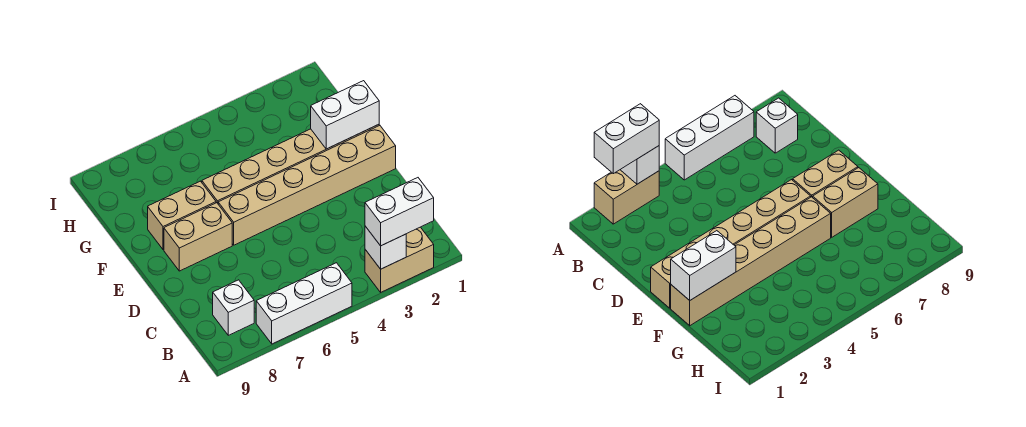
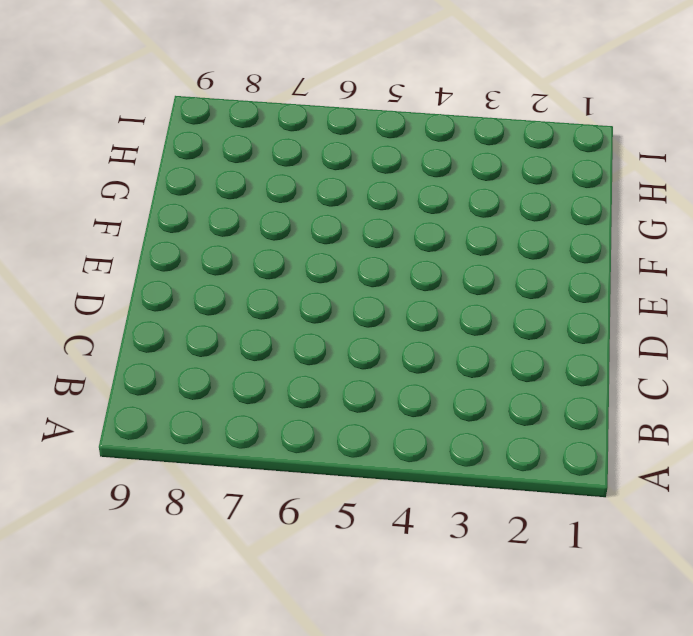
none -> tan brick A2:A3 level 1
none -> white brick A5:A7 level 1

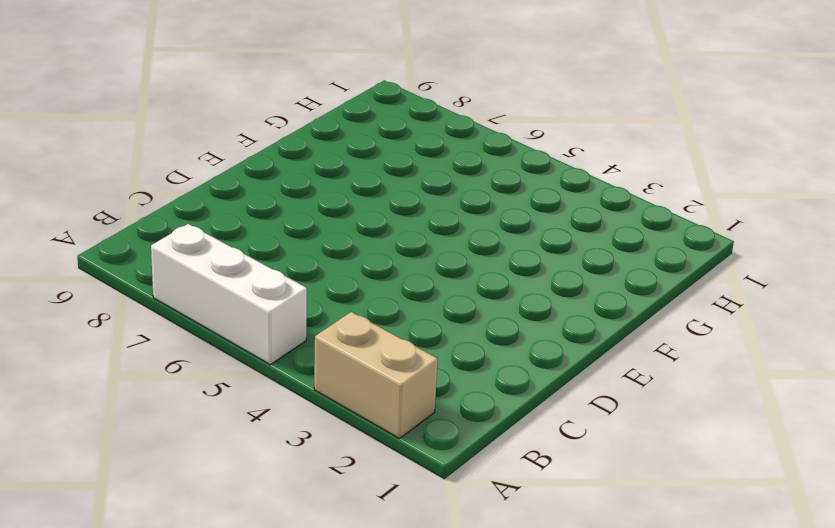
none -> white brick B8 level 1
none -> tan brick E1:E6 level 1

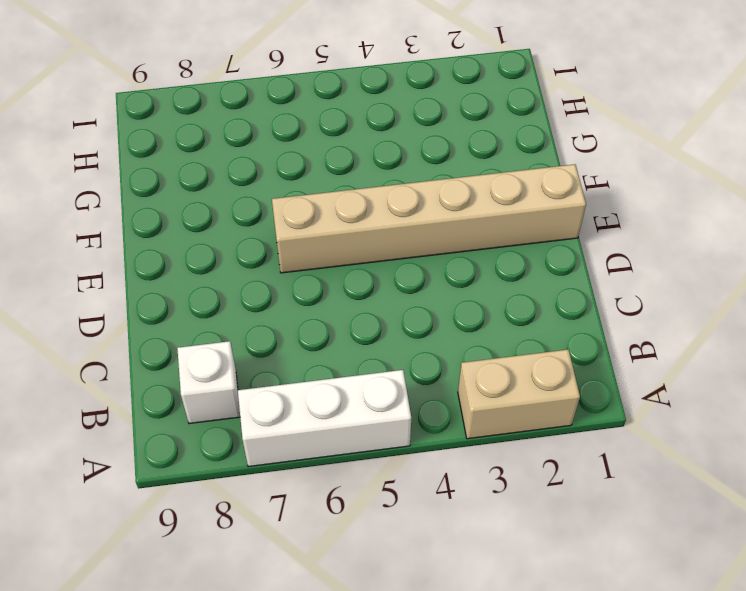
none -> tan brick E7:E8 level 1
none -> tan brick F1:F6 level 1

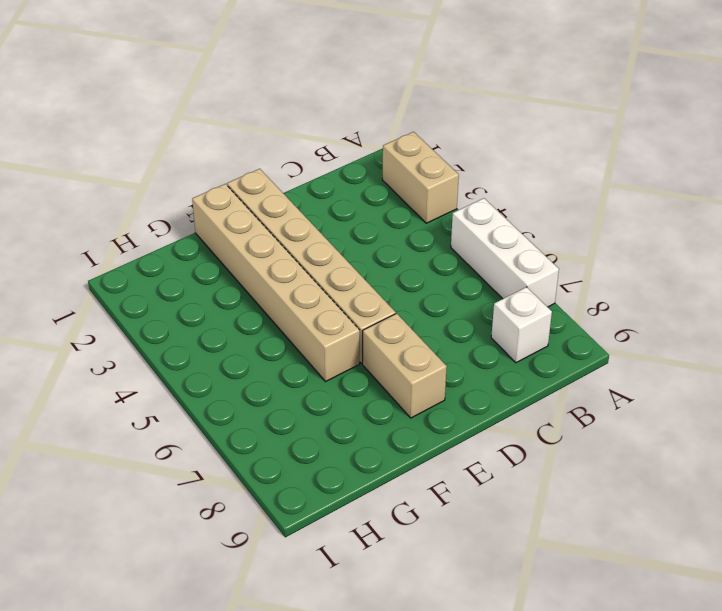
none -> tan brick F7:F8 level 1
none -> white brick A3 level 2

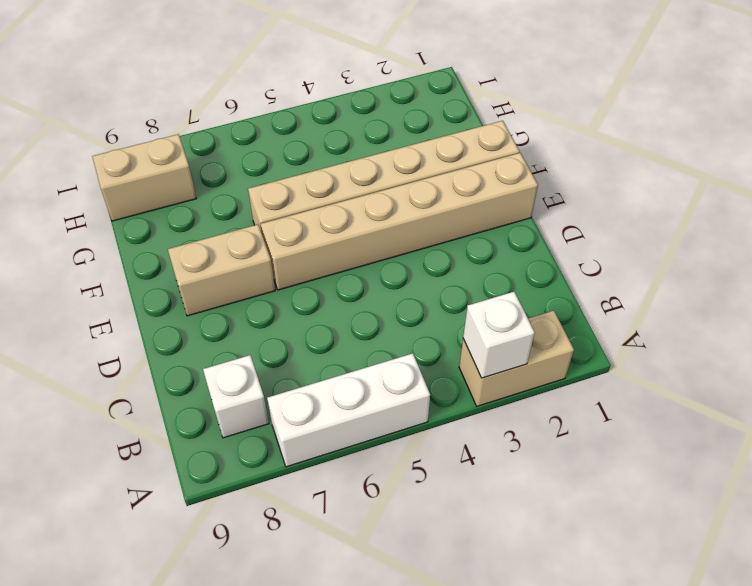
tan brick H8:H9 level 1 -> tan brick F7:F8 level 1
none -> white brick F1:F2 level 2
none -> white brick A2:A3 level 3

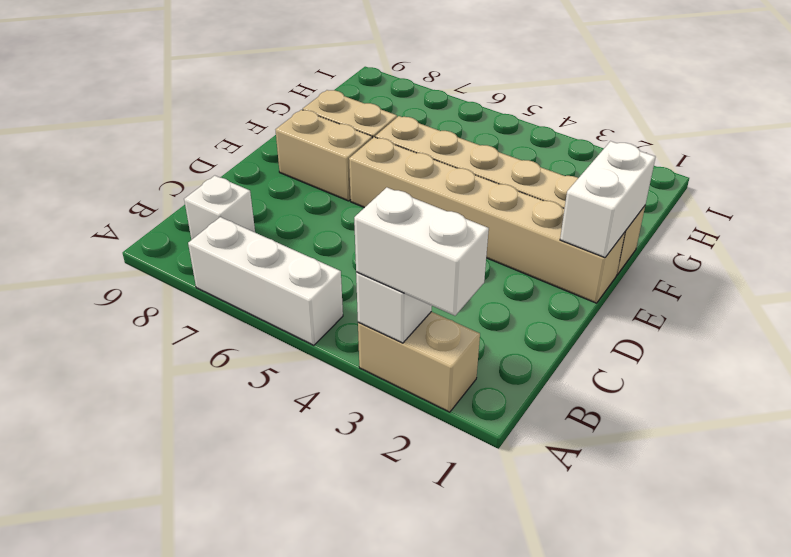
white brick E1:F1 level 2 -> white brick F1:F2 level 2

